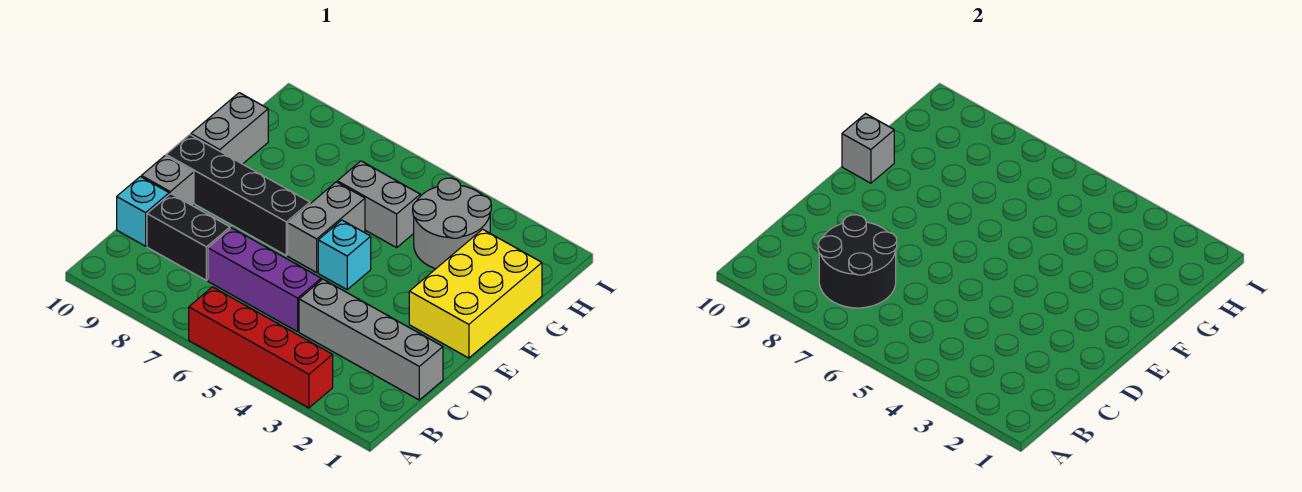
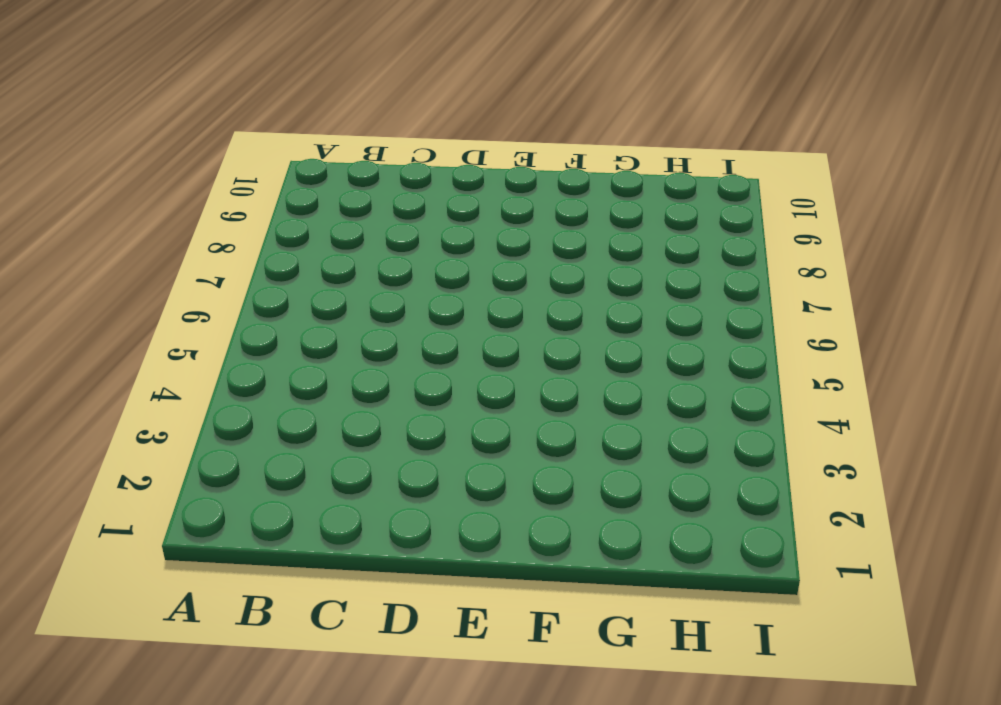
none -> red brick A3:A6 level 1
none -> grey brick C1:C4 level 1
none -> purple brick C5:C7 level 1

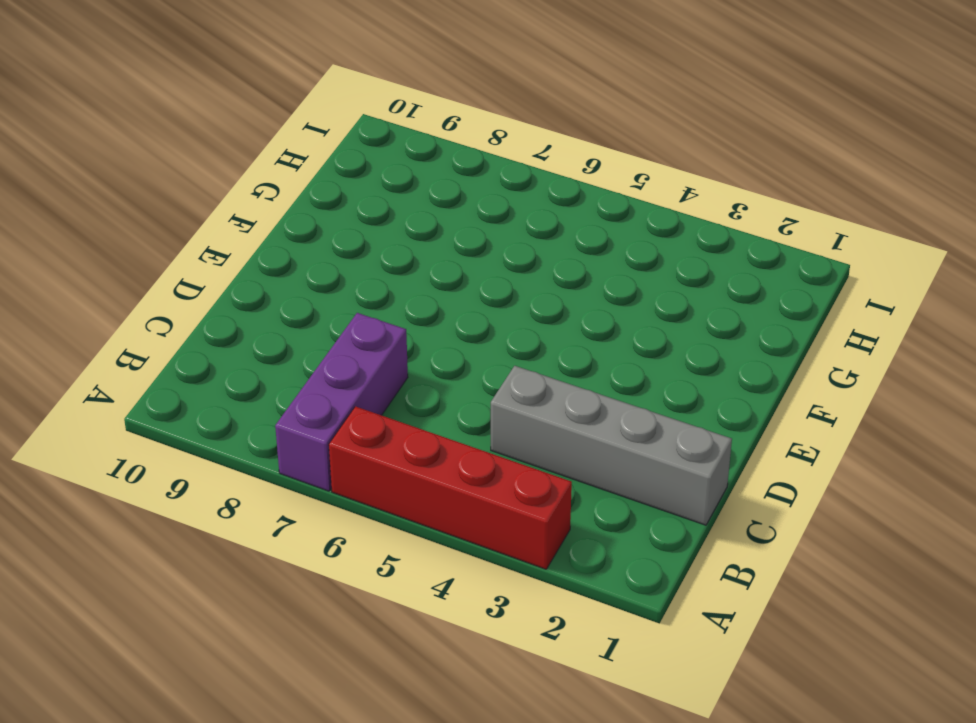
purple brick A7:C7 level 1 -> purple brick C5:C7 level 1
none -> black brick C8:C9 level 1
none -> cyan brick C10 level 1
none -> grey brick D10 level 1

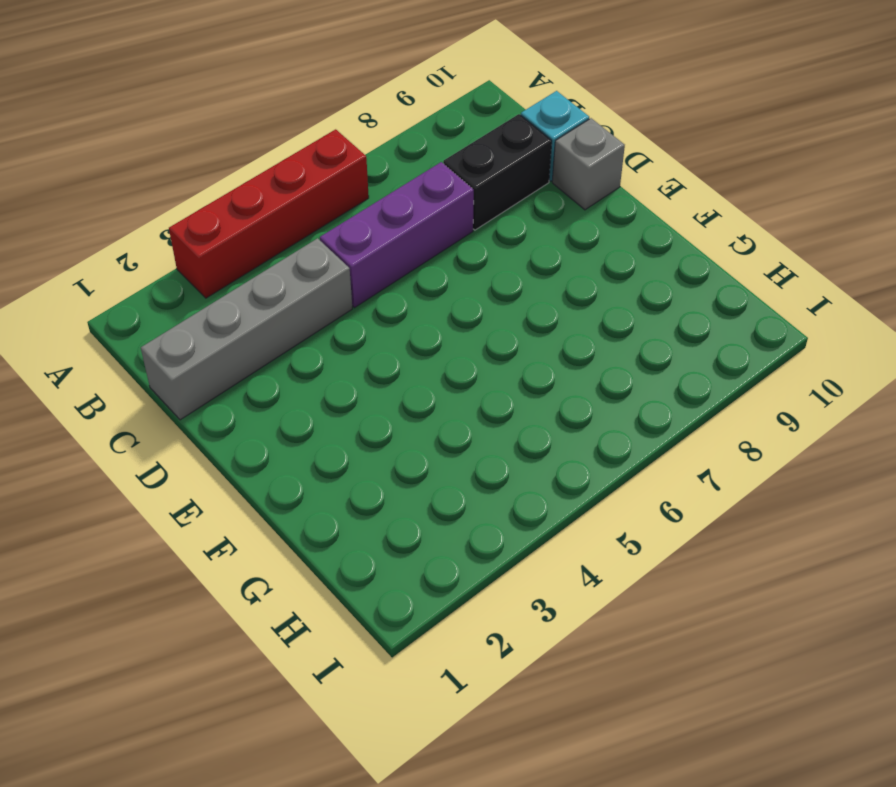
none -> yellow brick E1:G2 level 1
none -> cyan brick E5 level 1
none -> grey brick E6:F6 level 1

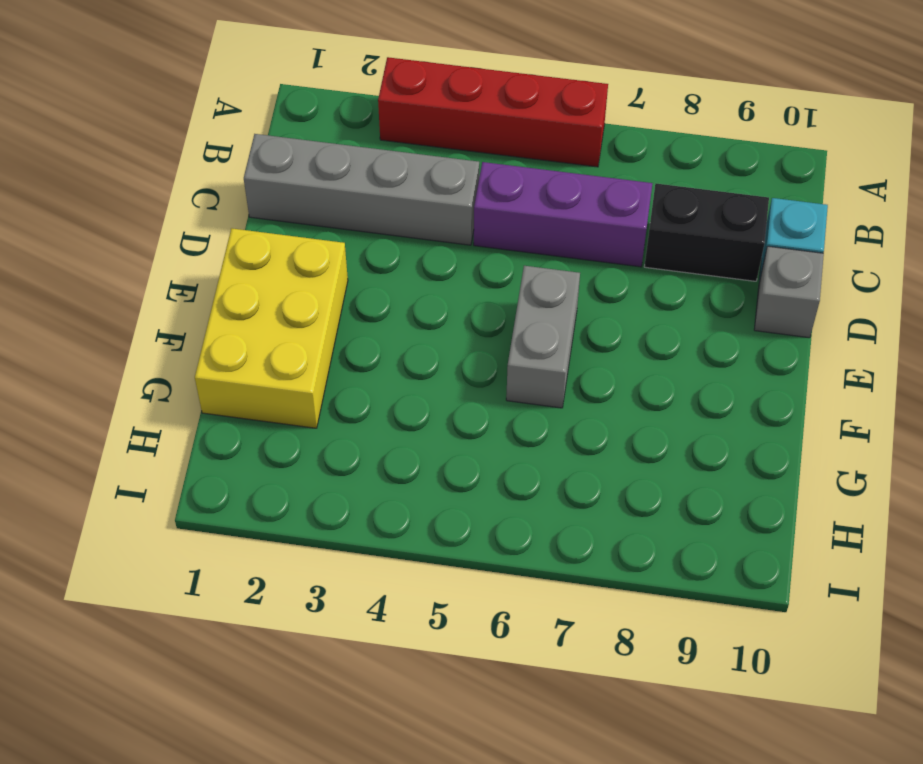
none -> cyan brick E5 level 1
none -> black brick E7:E10 level 1
none -> grey brick F10:G10 level 1

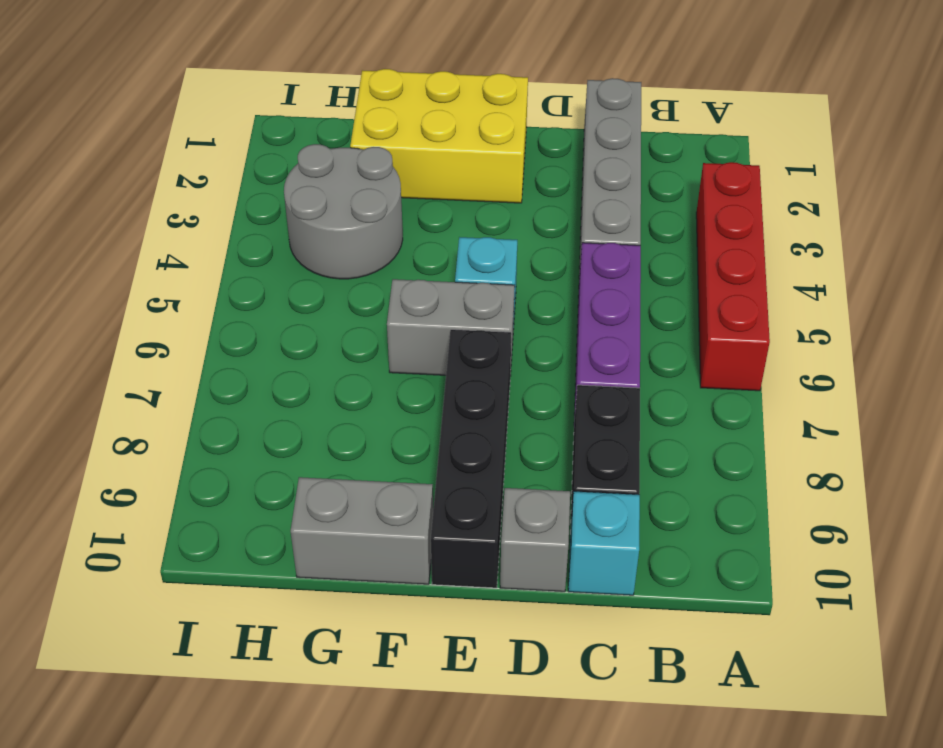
none -> grey brick G5:G6 level 1
none -> black round brick B7:C8 level 2
none -> grey brick F10 level 2

